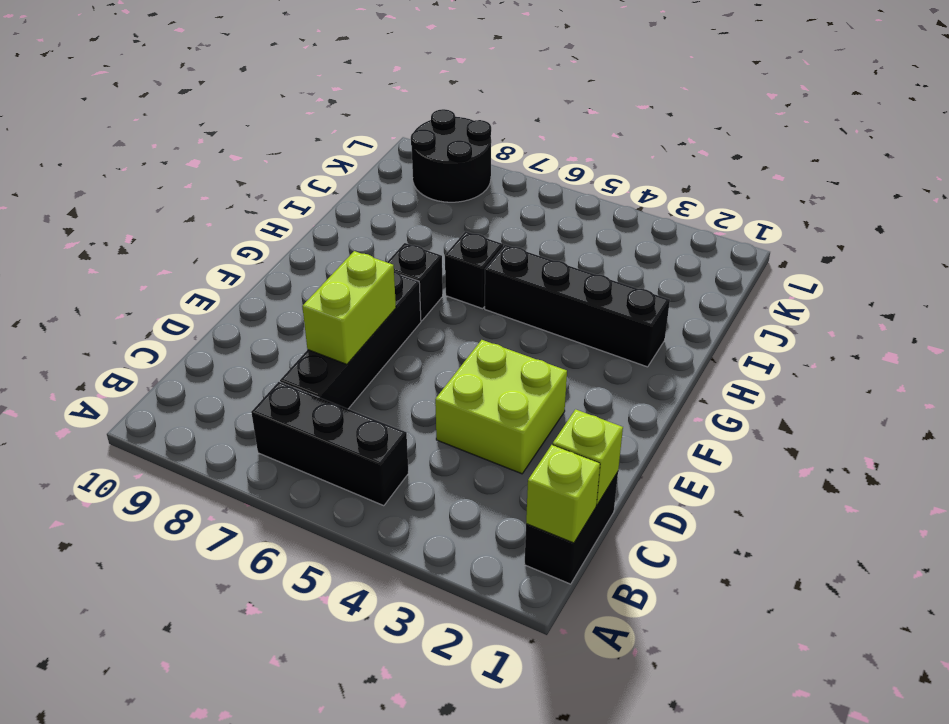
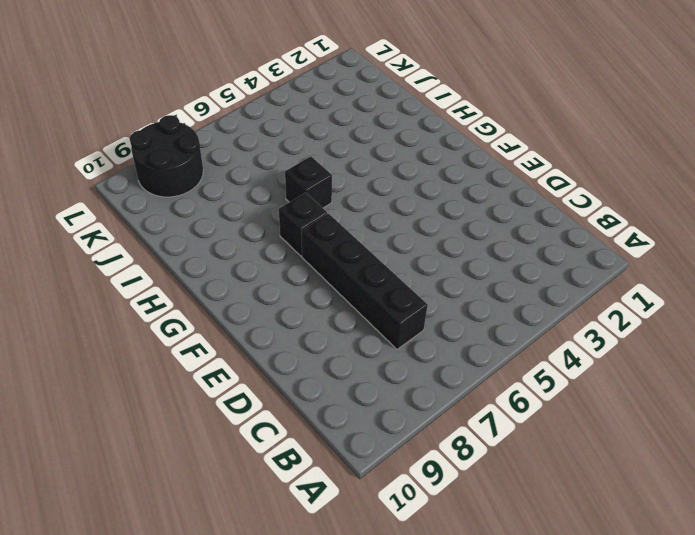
none -> black brick B1:C1 level 1
none -> black brick B5:B7 level 1

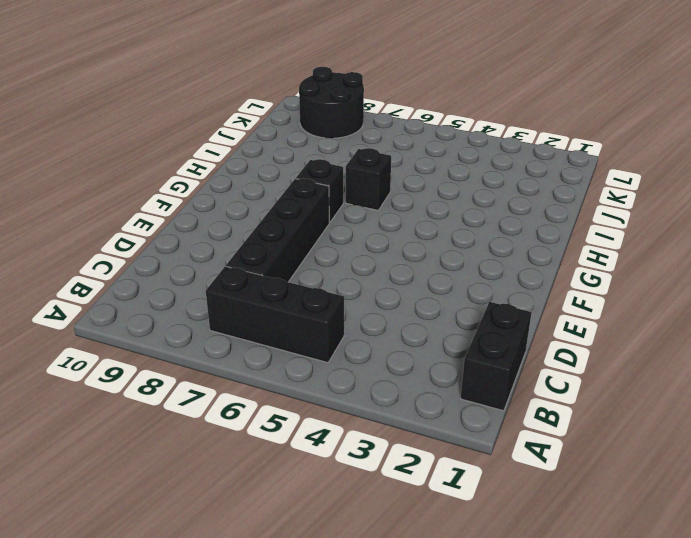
none -> lime brick D3:E4 level 1
none -> black brick H2:H5 level 1

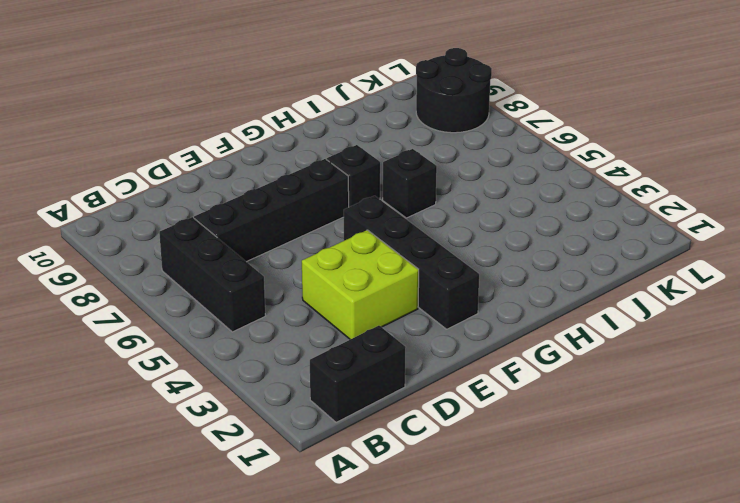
black brick F2:F5 level 1 -> black brick H2:H5 level 1
none -> lime brick B1 level 2
none -> lime brick C1 level 2

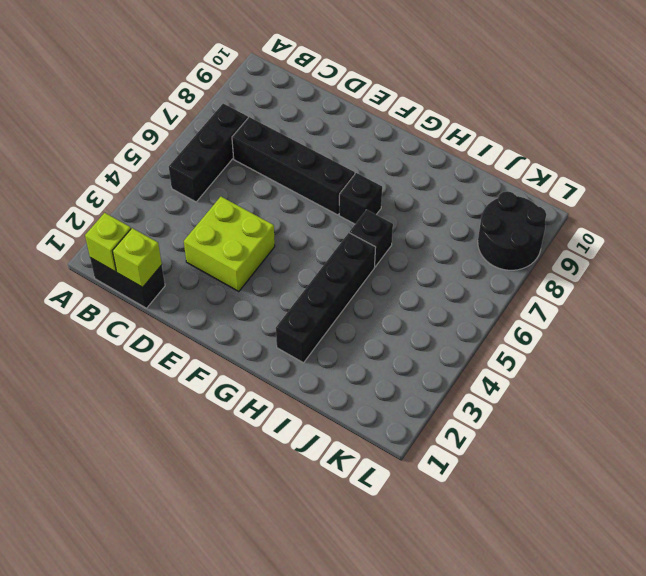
none -> lime brick D7:E7 level 2

